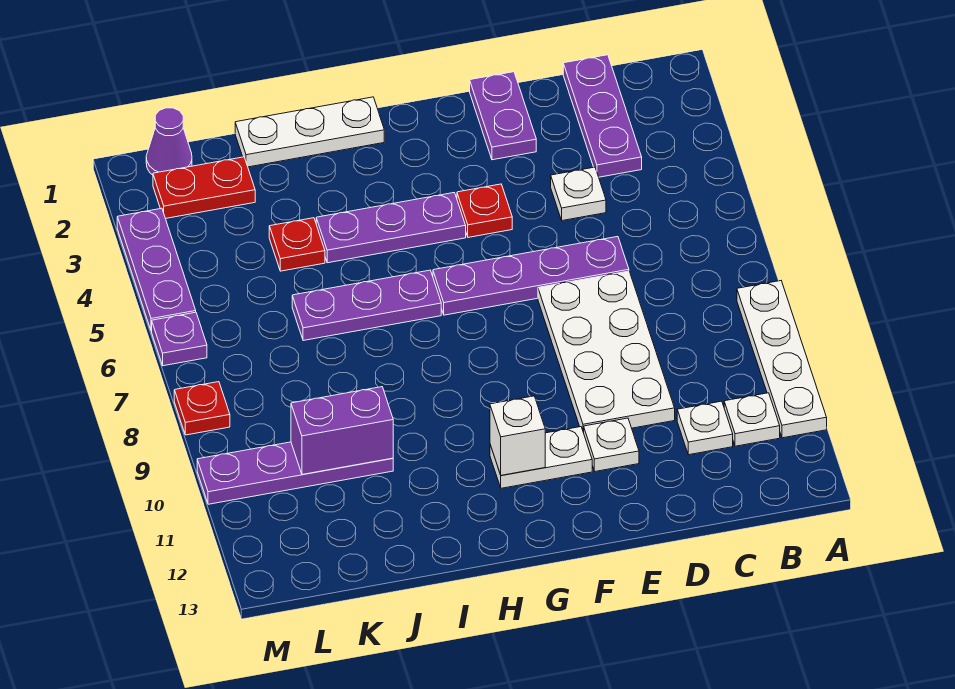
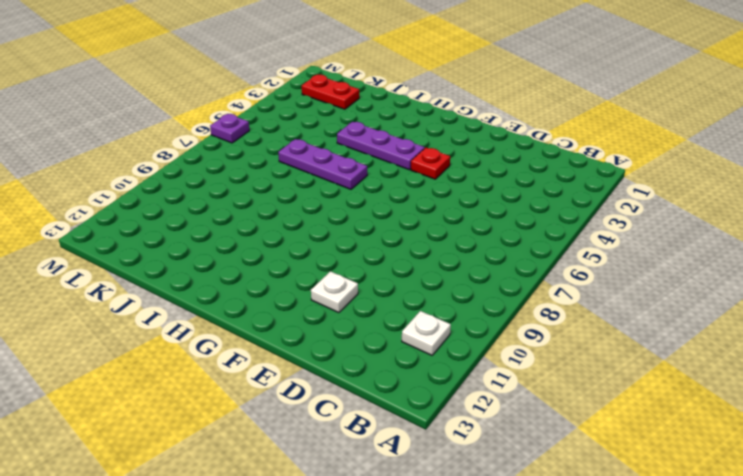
none -> white plate A8:A11 level 1
none -> purple plate C1:C3 level 1
none -> white plate C11 level 1

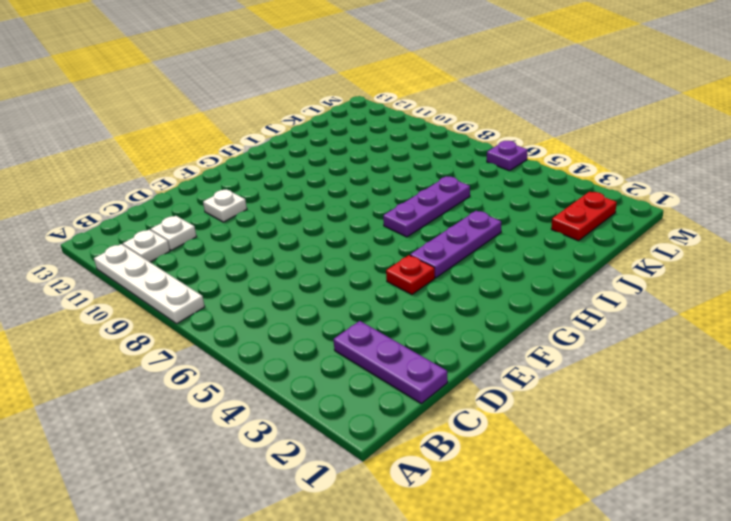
none -> white plate D4 level 1
none -> purple plate D6:G6 level 1
none -> white plate D7:E10 level 1

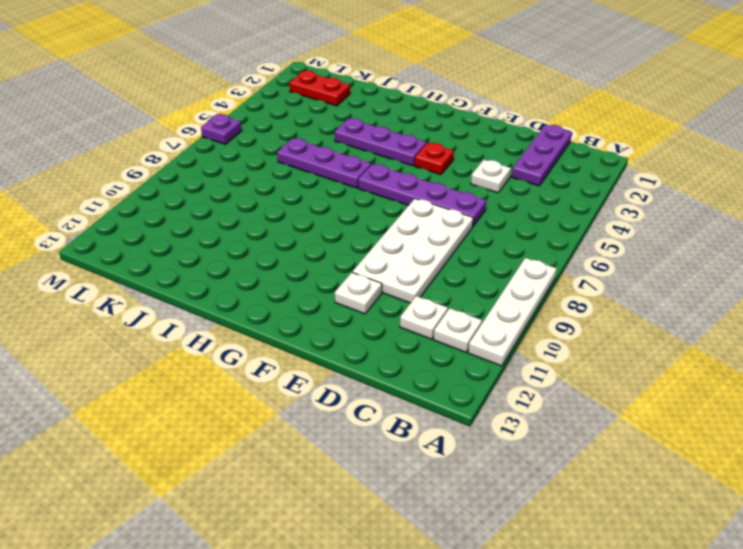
none -> purple plate E1:E2 level 1
none -> white plate F11:G11 level 1
none -> white plate H1:J1 level 1

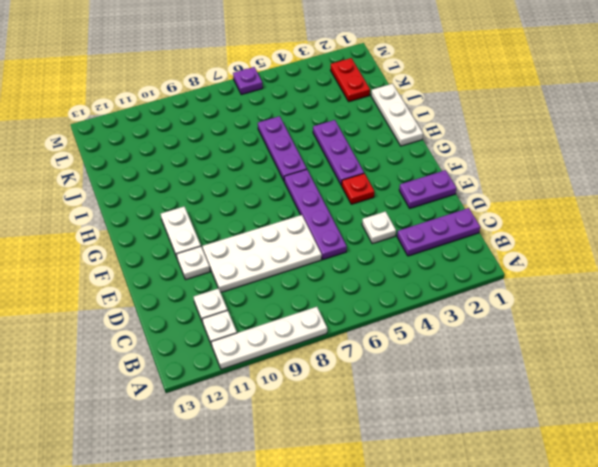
none -> red plate J4 level 1
none -> purple plate J10:M10 level 1
none -> purple cone L1 level 1

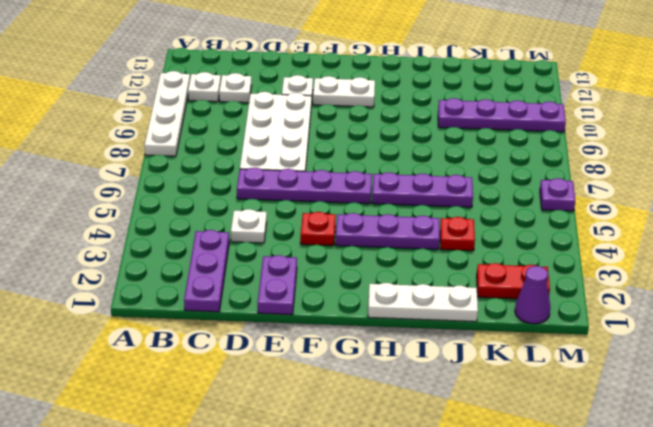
none -> purple plate M3:M5 level 1
none -> red plate M8 level 1
none -> white brick G11 level 2

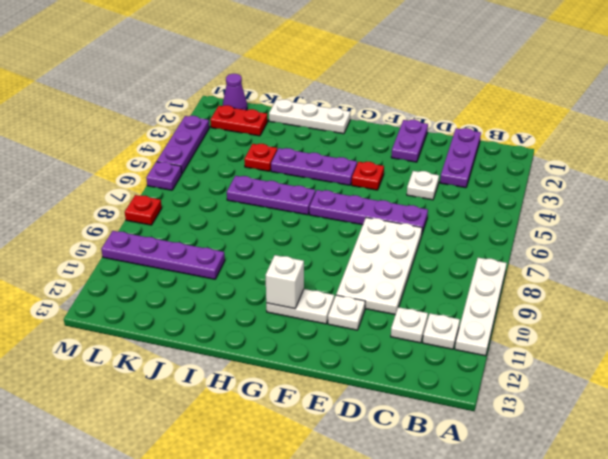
none -> purple brick J10:K10 level 2

